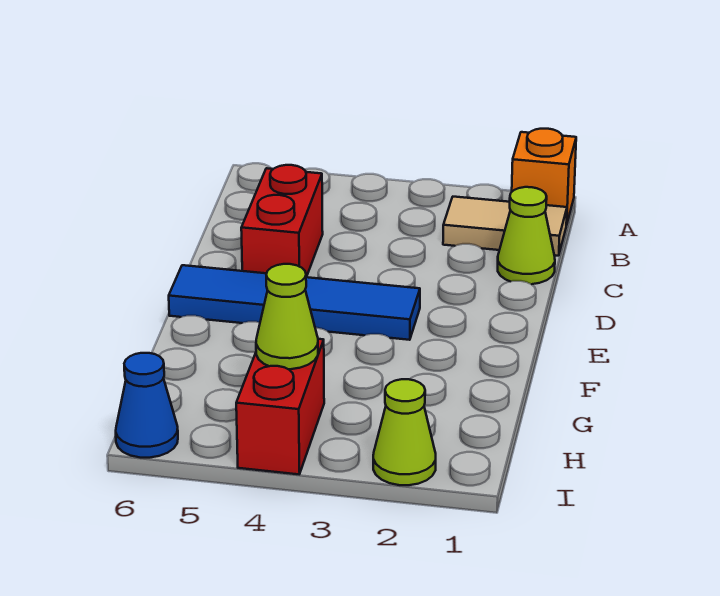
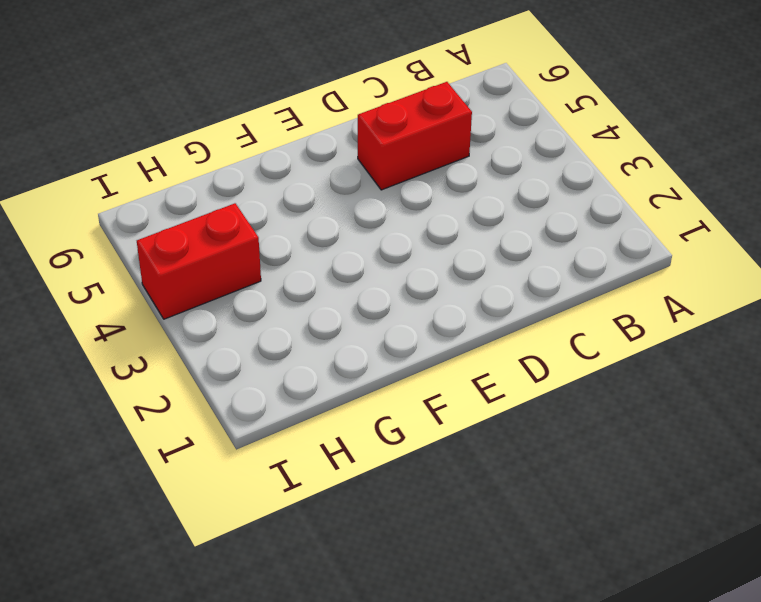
none -> orange brick A1 level 1
none -> tan tile B1:B2 level 1

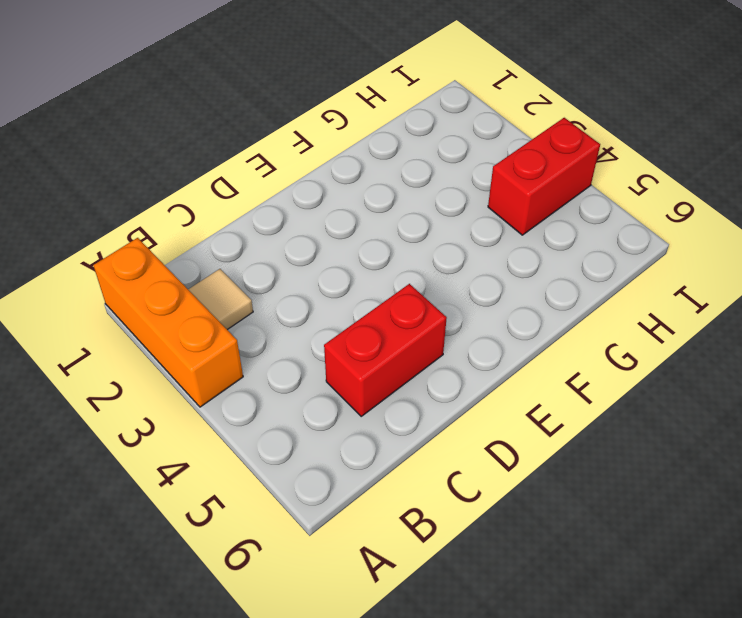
orange brick A1:A3 level 1 -> orange brick A1 level 1
tan tile B2 level 1 -> tan tile B1:B2 level 1
none -> lime cone C1 level 1
none -> blue tile E3:E6 level 1

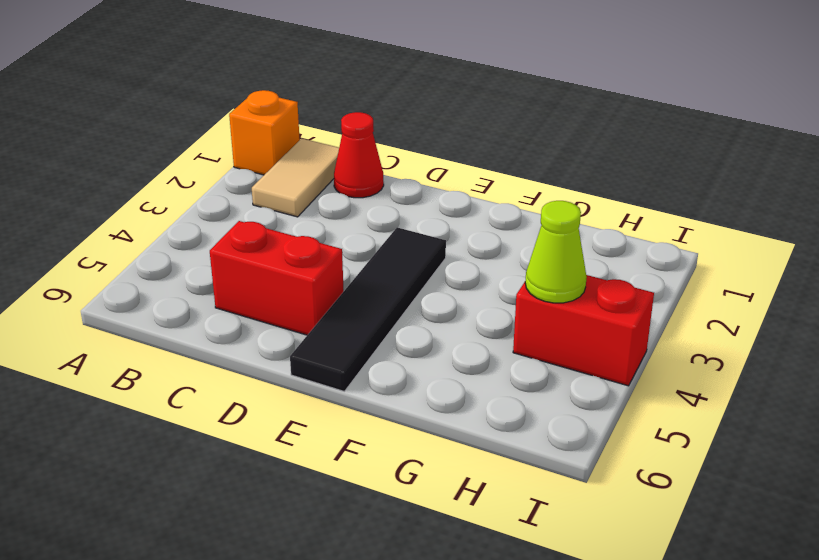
red cone C1 level 1 -> lime cone C1 level 1
black tile E3:E6 level 1 -> blue tile E3:E6 level 1
none -> lime cone I2 level 1
none -> blue cone I6 level 1

